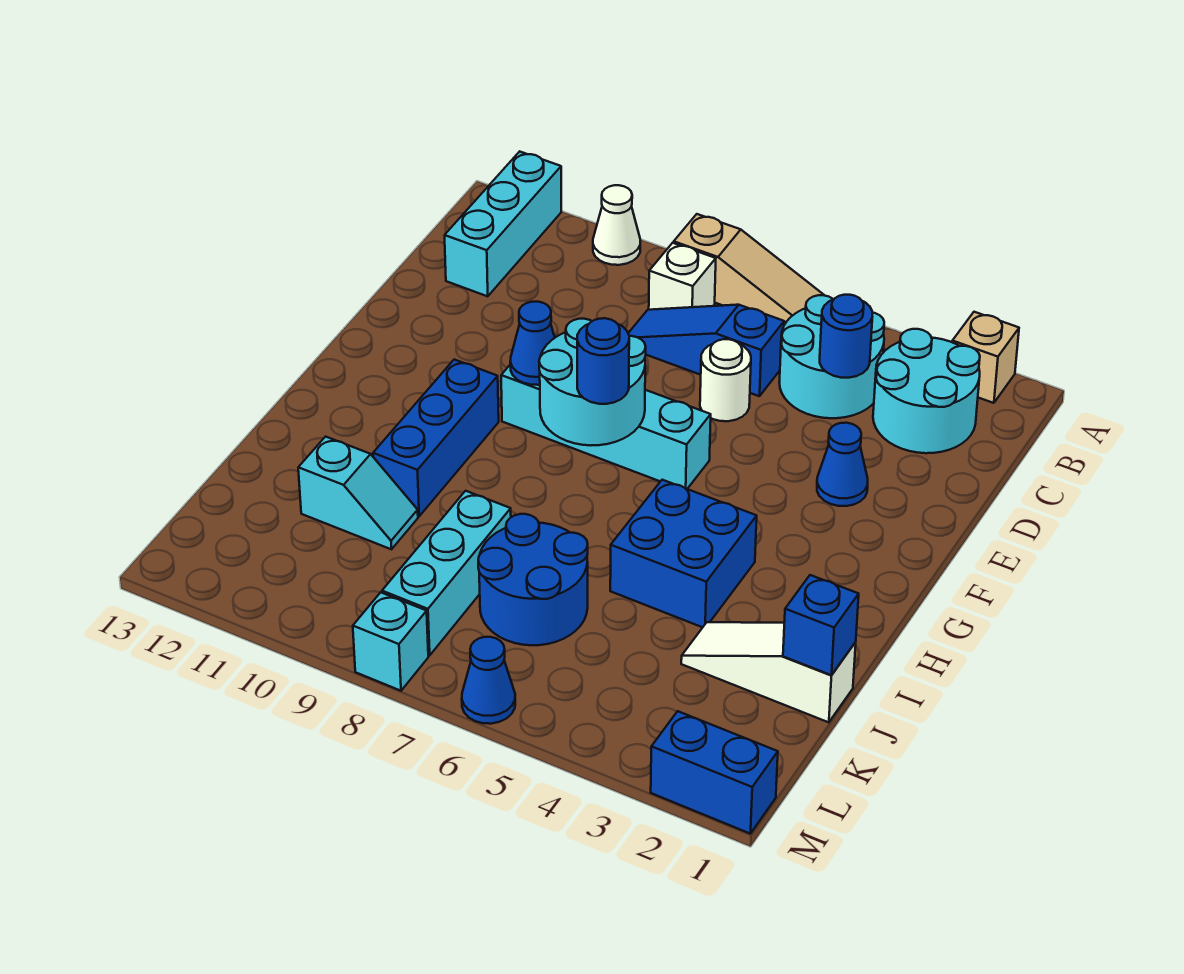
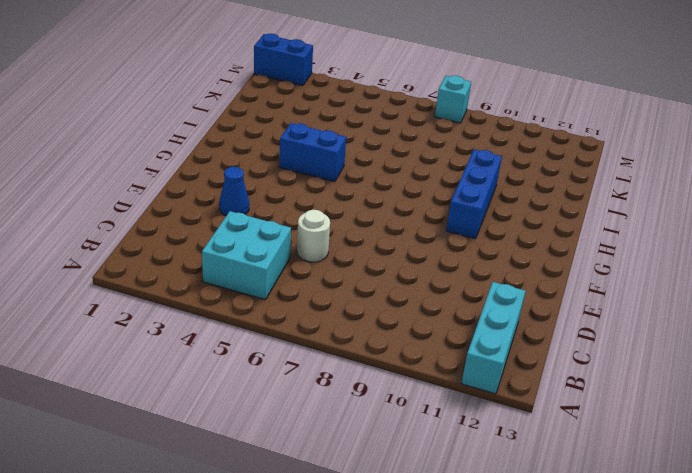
cyan brick B4:C5 level 1 -> cyan round brick B4:C5 level 1
blue brick H4:H5 level 1 -> blue brick H4:I5 level 1
none -> tan brick A2 level 1
none -> tan slope A6:A8 level 1 top 8
none -> white cone A10 level 1

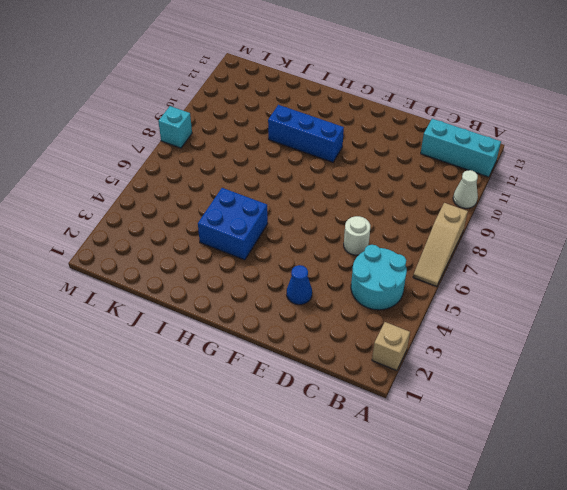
none -> cyan round brick B2:C3 level 1
none -> white brick B8 level 1
none -> blue slope C6:C8 level 1 top 6

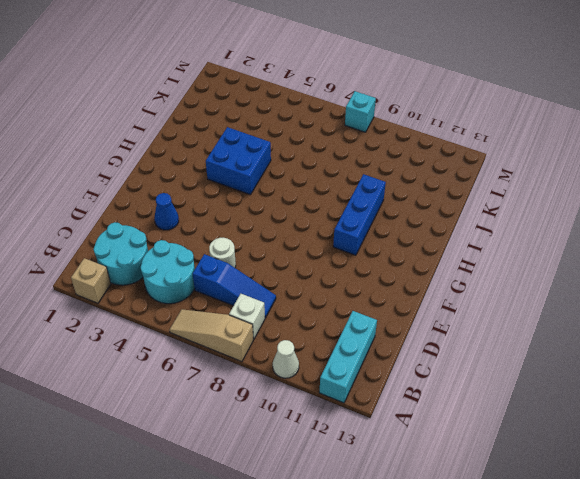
none -> cyan brick F6:F9 level 1
none -> white slope J1:J3 level 1 top 1
none -> blue round brick J6:K7 level 1

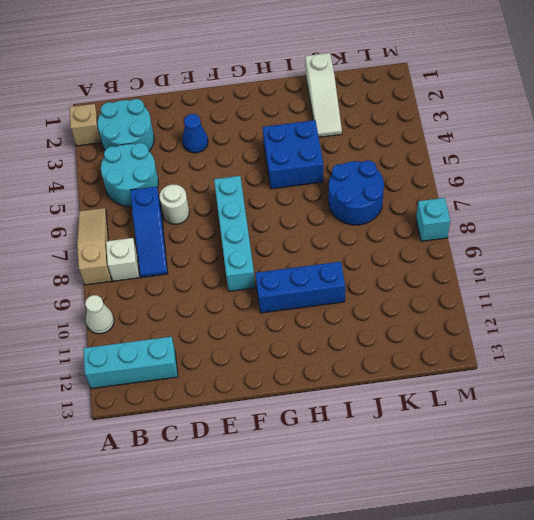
none -> cyan brick J8:L8 level 1
none -> cyan slope J10:J11 level 1 top 11
none -> blue brick M1:M2 level 1

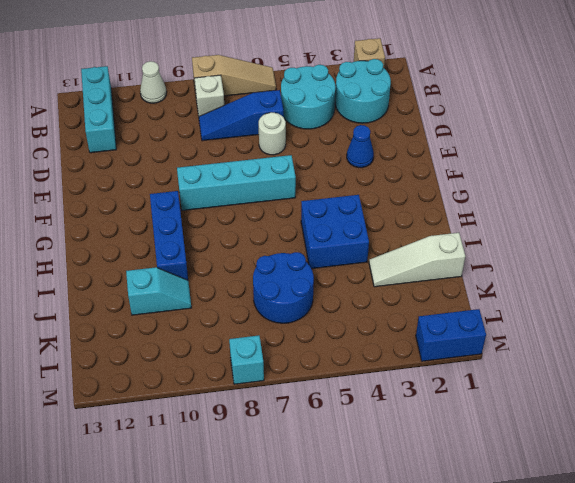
none -> cyan brick J8:L8 level 1
none -> blue cone M6 level 1
none -> blue round brick C4 level 2

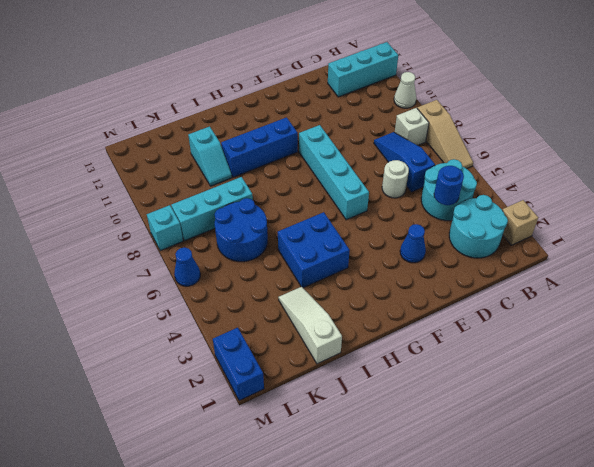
none -> cyan round brick F7:G8 level 2
none -> blue cone F9 level 2
none -> blue brick J1 level 2

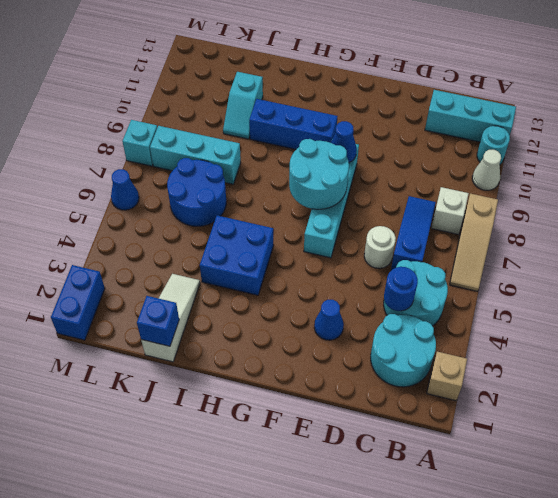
cyan round brick A11 level 1 -> none
none -> blue round brick G7 level 3

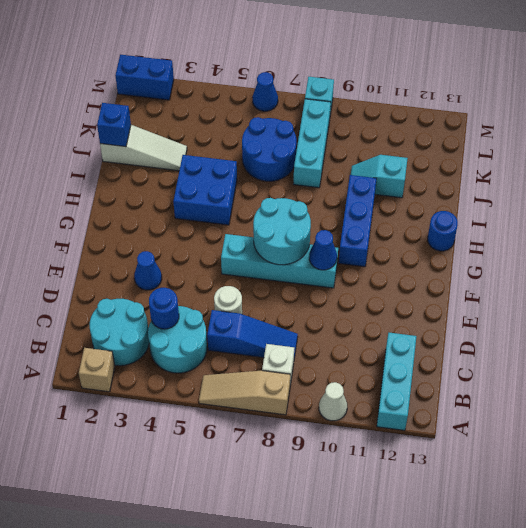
blue round brick H13 level 1 -> blue round brick G7 level 3

